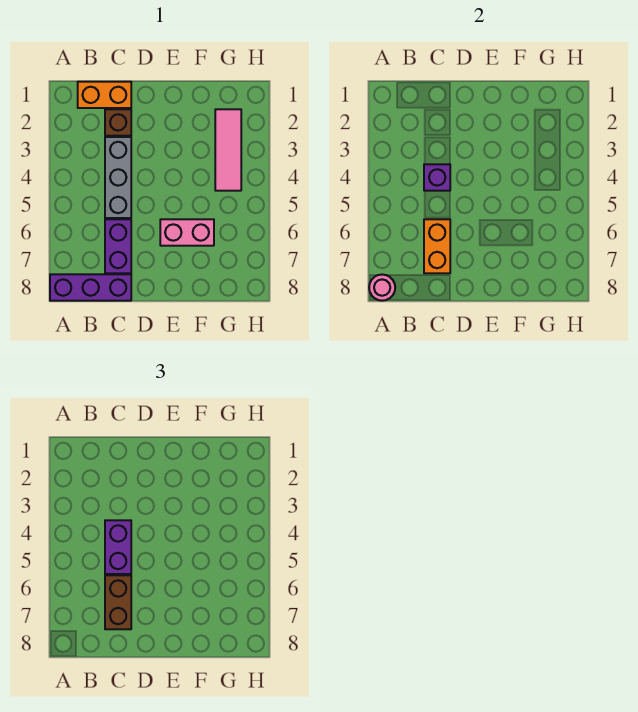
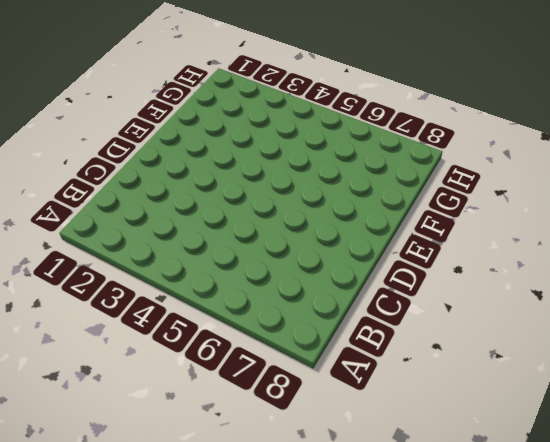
none -> purple brick A8:C8 level 1
none -> orange brick B1:C1 level 1
none -> brown brick C2 level 1

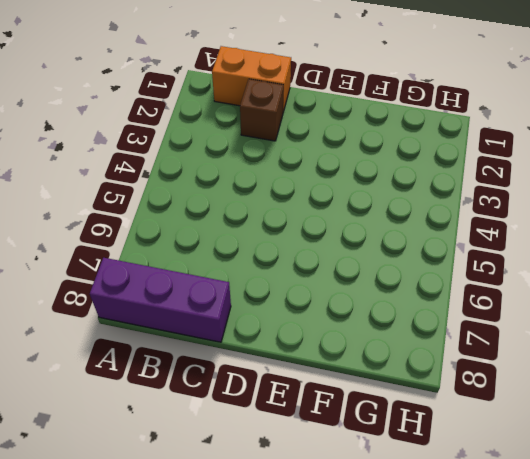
none -> grey brick C3:C5 level 1
none -> purple brick C6:C7 level 1
none -> pink brick E6:F6 level 1

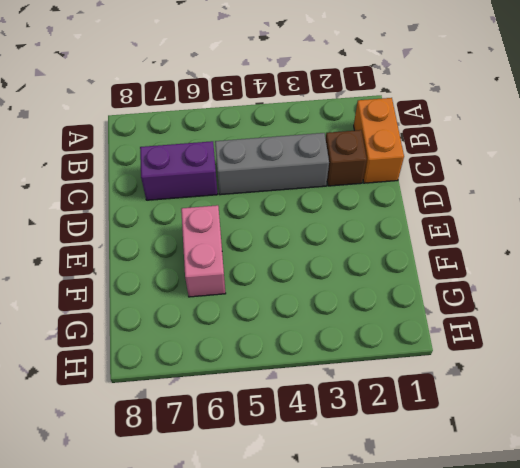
none -> purple brick A8:C8 level 1
none -> pink tile G2:G4 level 1
none -> pink round brick A8 level 2

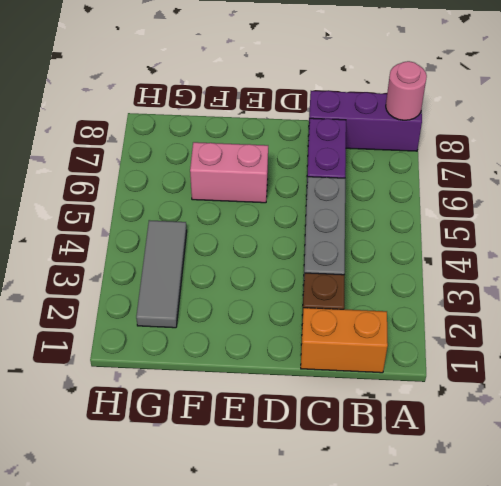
grey tile G2:G4 level 1 -> pink tile G2:G4 level 1
none -> purple brick C4 level 2
none -> orange brick C6:C7 level 2
none -> purple brick C4:C5 level 3

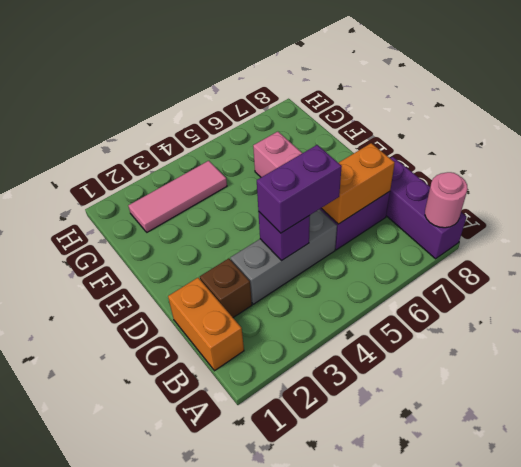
none -> brown brick C6:C7 level 3

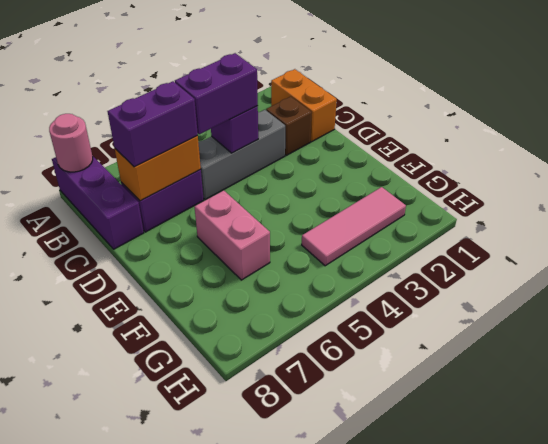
purple brick C6:C7 level 3 -> brown brick C6:C7 level 3

